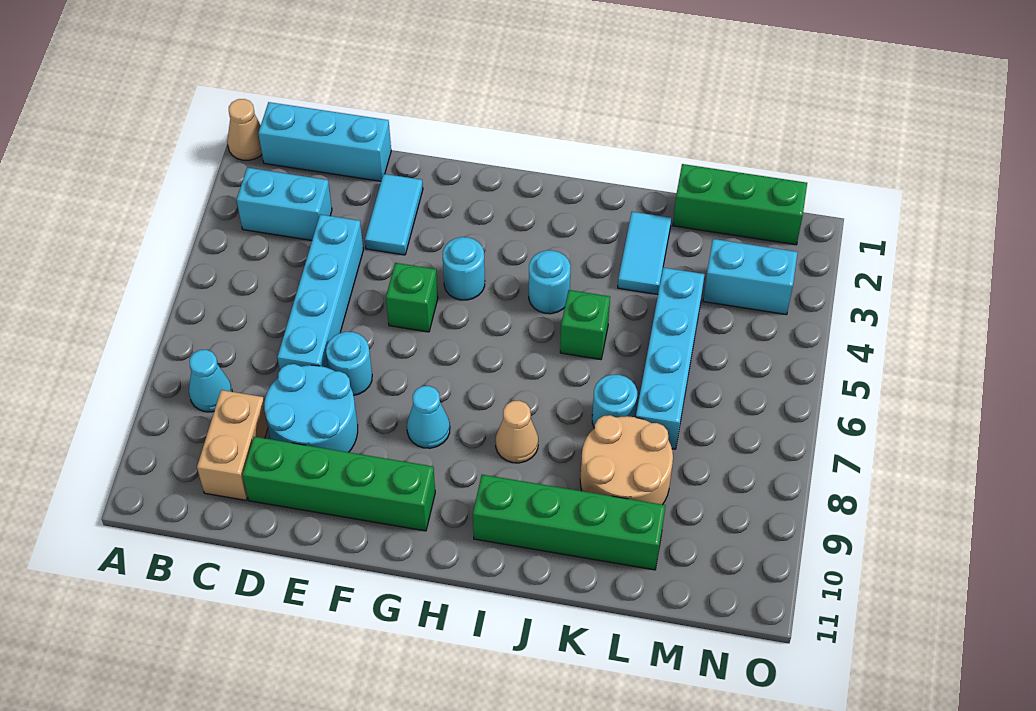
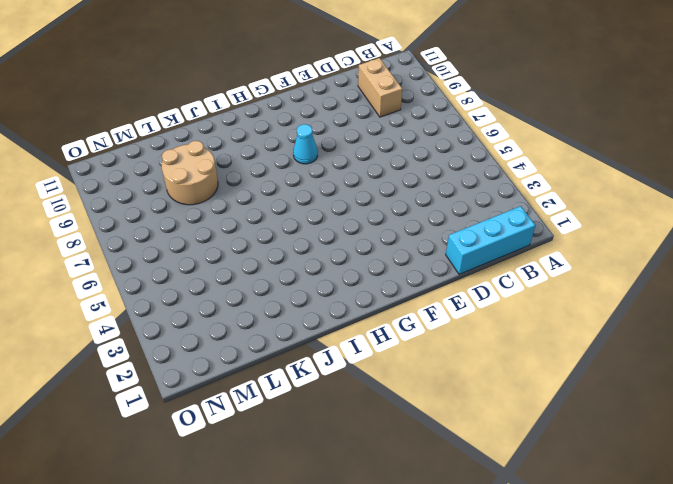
none -> tan cone A1 level 1
none -> cyan brick B3:C3 level 1
none -> cyan cone B8 level 1

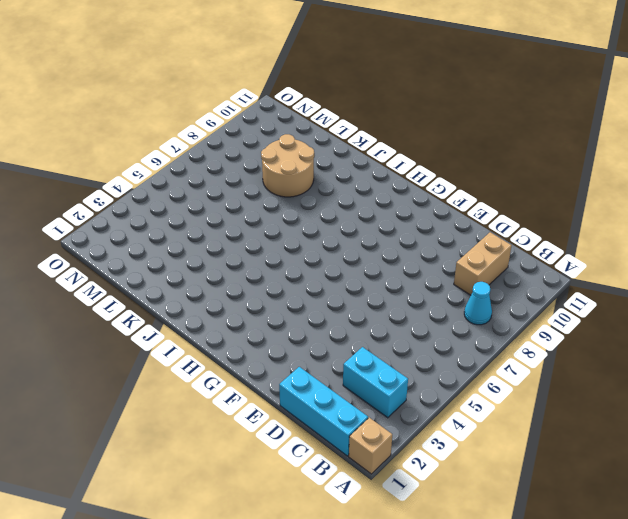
tan brick A1 level 1 -> tan cone A1 level 1
none -> cyan brick D4:D7 level 1
none -> cyan round brick D8:E9 level 1
none -> green brick D10:G10 level 1

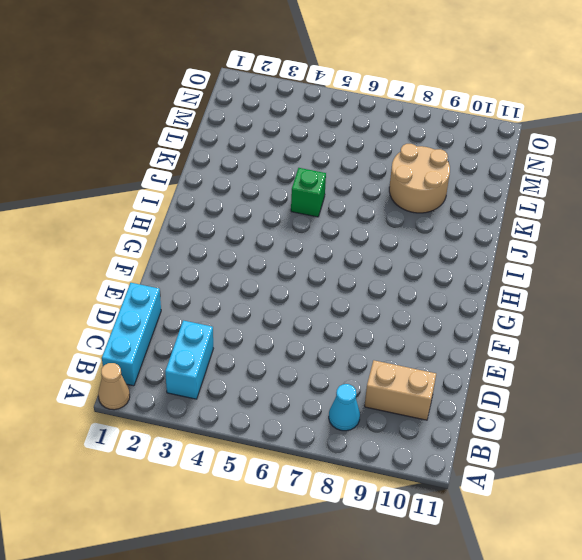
none -> cyan brick D4:D7 level 1
none -> cyan round brick D8:E9 level 1
none -> green brick D10:G10 level 1

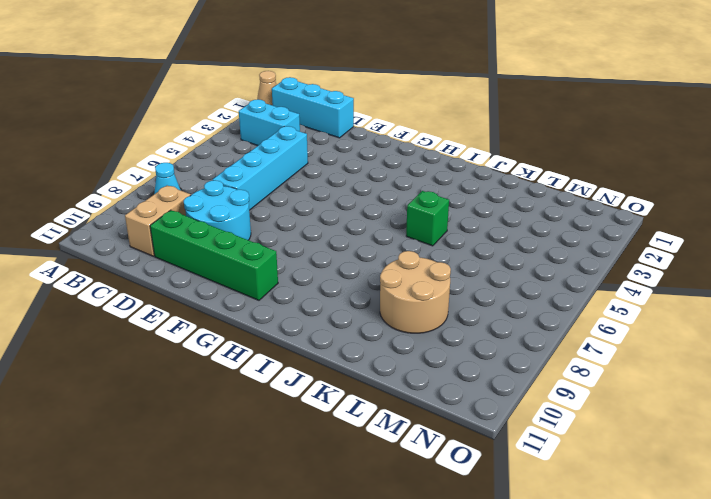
none -> cyan tile E2:E3 level 1
none -> cyan round brick E7 level 1
none -> green brick F5 level 1

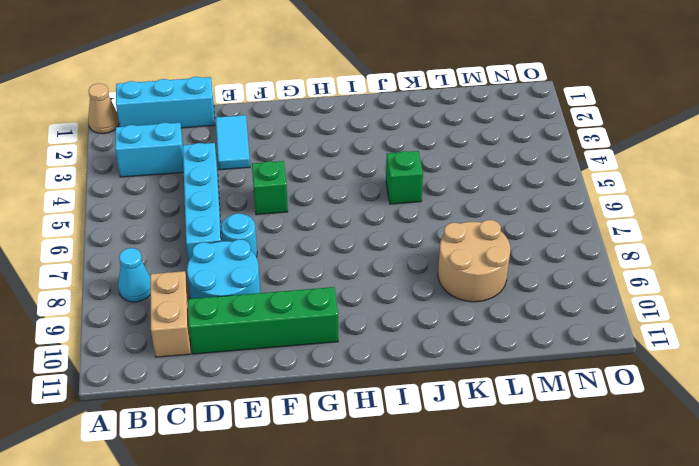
none -> cyan round brick G4 level 1
none -> cyan cone G8 level 1
none -> cyan round brick I4 level 1

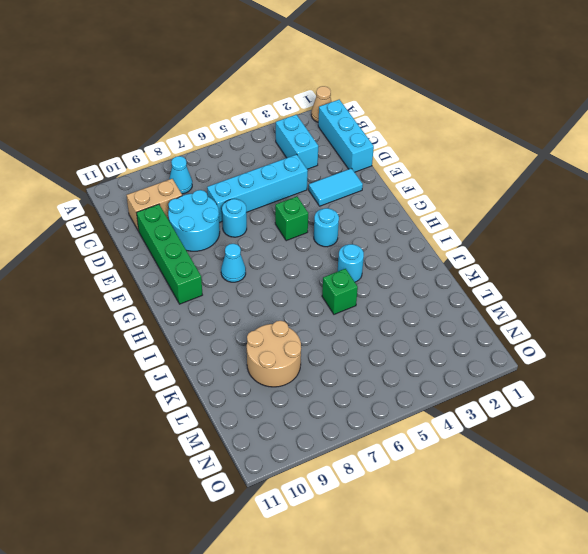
none -> tan cone I8 level 1
none -> green brick I10:L10 level 1
none -> cyan tile K2:K3 level 1

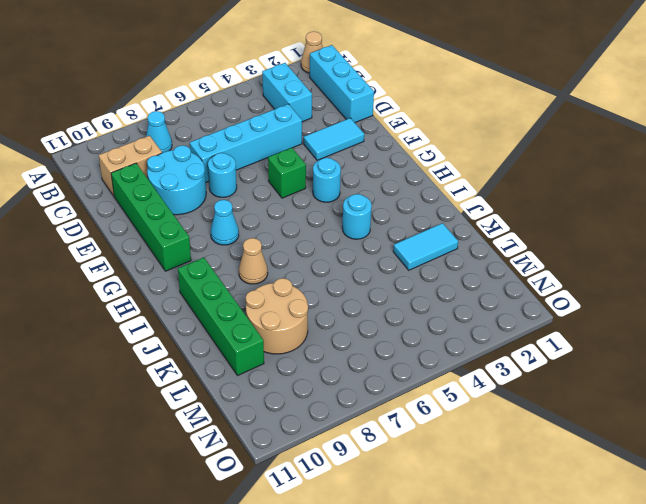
none -> green brick J5 level 1
none -> cyan round brick K7 level 1
none -> green brick L1:N1 level 1

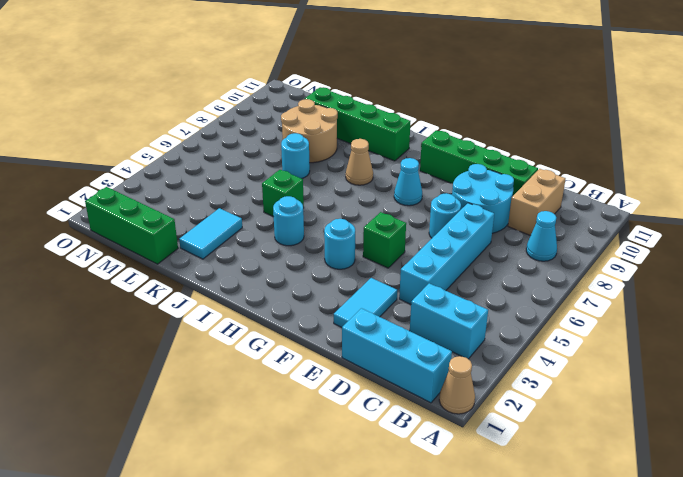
none -> cyan brick L4:L7 level 1
none -> cyan brick M3:N3 level 1

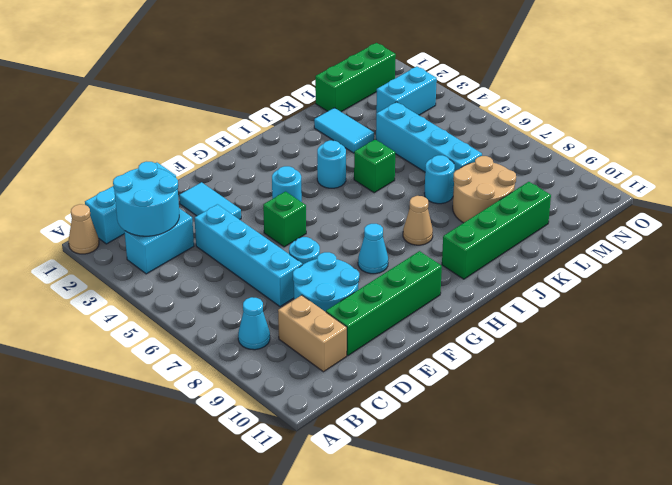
cyan round brick B2:C3 level 2 -> none

